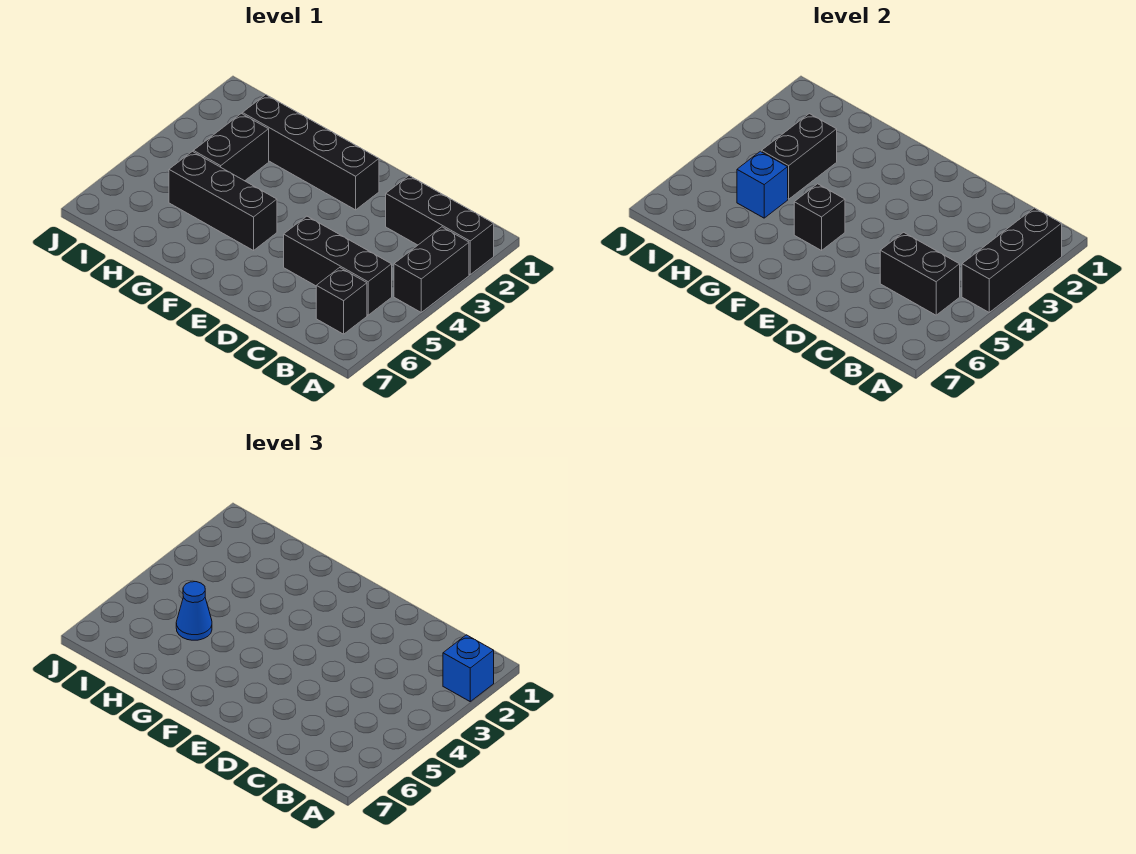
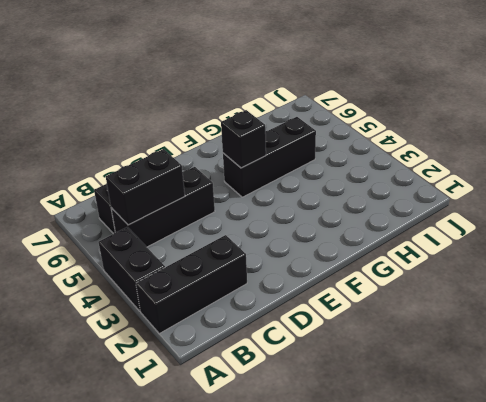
none -> black brick E2:H2 level 1
none -> black brick H3:H4 level 1
none -> black brick A2:A4 level 2

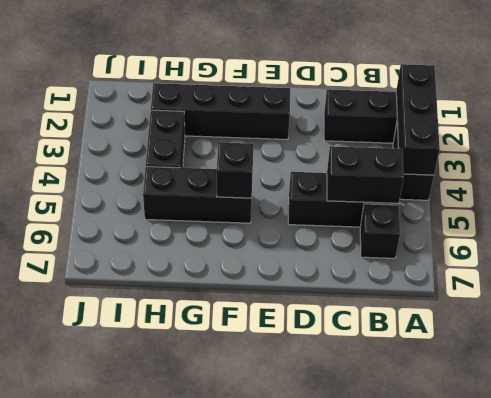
none -> black brick H3:H4 level 2
none -> blue brick H5 level 2
none -> blue brick A2 level 3

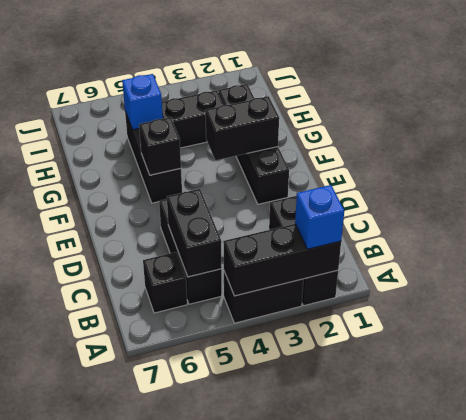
black brick F2:F3 level 2 -> black brick H3:H4 level 2
none -> blue cone H5 level 3

